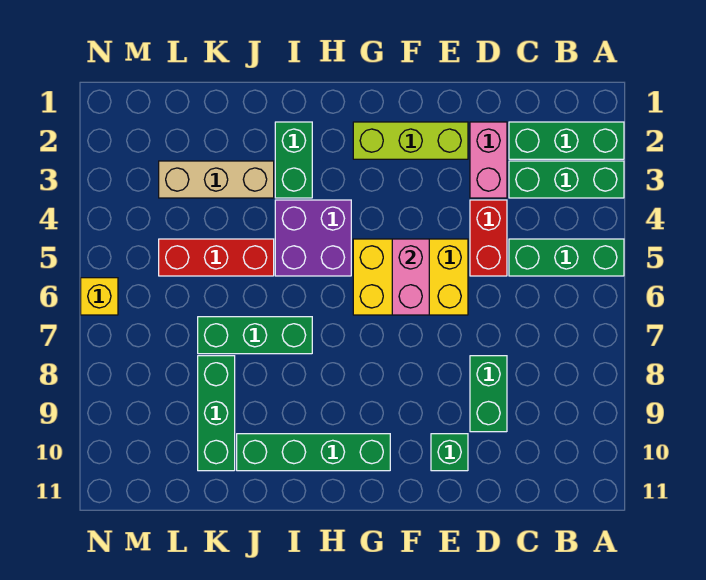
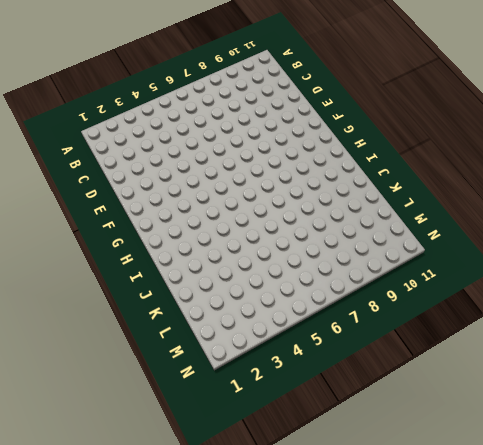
none -> green brick A2:C2 level 1
none -> green brick A3:C3 level 1
none -> green brick A5:C5 level 1

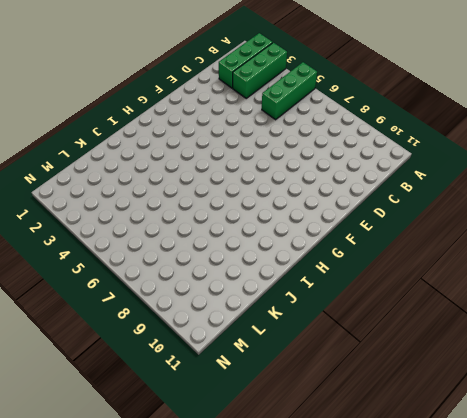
none -> pink brick D2:D3 level 1
none -> red brick D4:D5 level 1
none -> green brick D8:D9 level 1

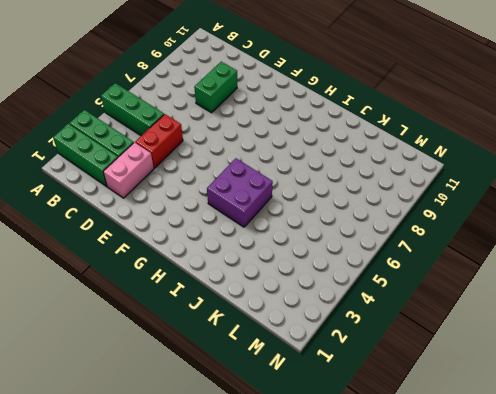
none -> lime brick E2:G2 level 1
none -> yellow brick E5:G6 level 1
none -> green brick E10 level 1

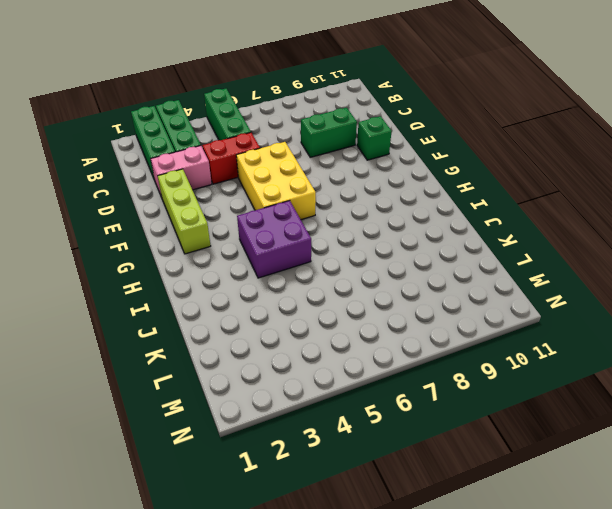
none -> green brick G10:J10 level 1
none -> green brick I2:I3 level 1
none -> green brick I7:K7 level 1

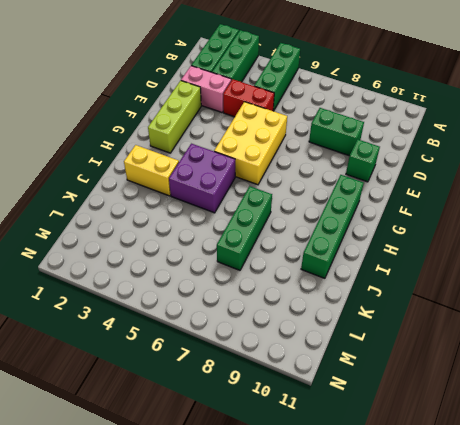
yellow brick I2:I3 level 1 -> green brick I2:I3 level 1
none -> tan brick J3:L3 level 1
none -> red brick J5:L5 level 1
none -> green brick K8:K10 level 1

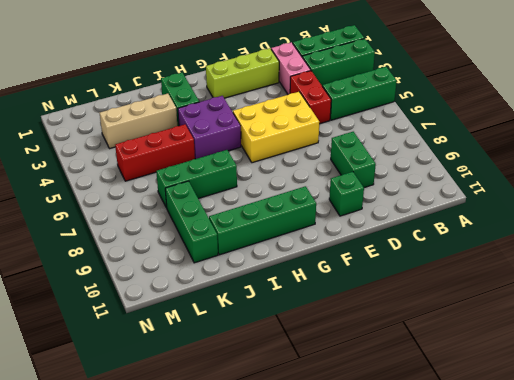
none -> yellow brick N6 level 1
none -> pink brick F5:F6 level 2

